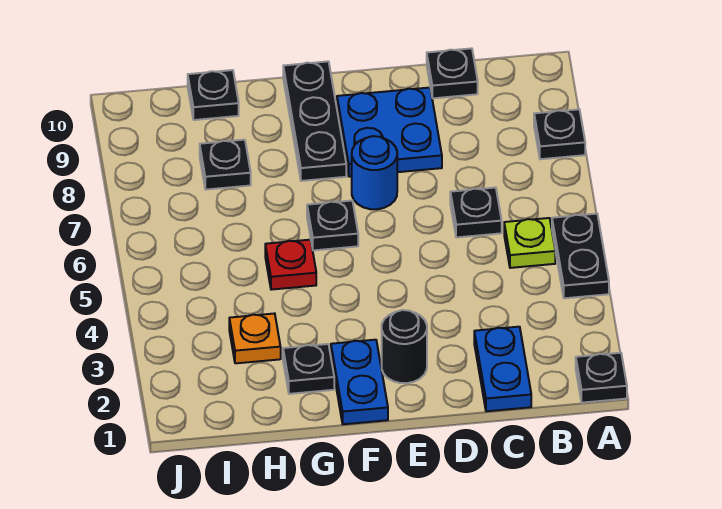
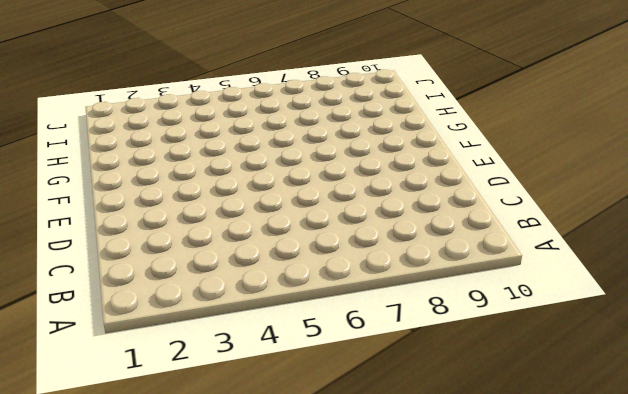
none -> black plate A1 level 1
none -> black plate A4:A5 level 1
none -> black plate A8 level 1

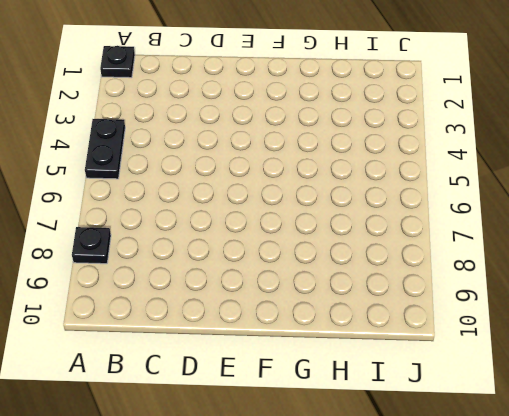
none -> lime plate B5 level 1
none -> blue plate C1:C2 level 1
none -> black plate C6 level 1

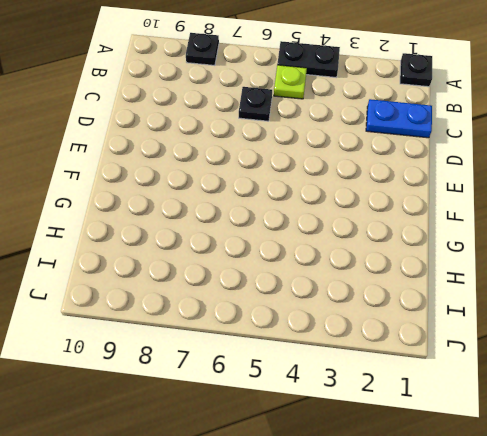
none -> black plate C10 level 1
none -> blue plate D8:E9 level 1
none -> black round brick E2 level 1

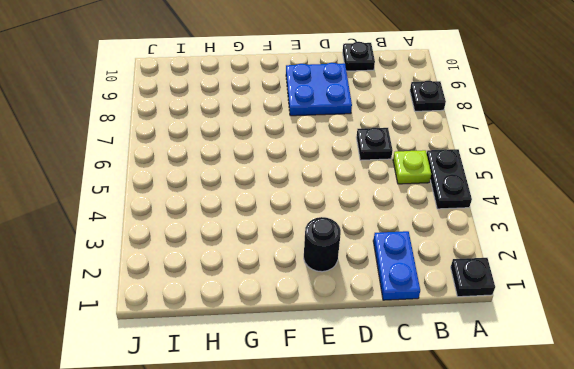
none -> blue round brick E7 level 1
none -> blue plate F1:F2 level 1
none -> black plate F6 level 1

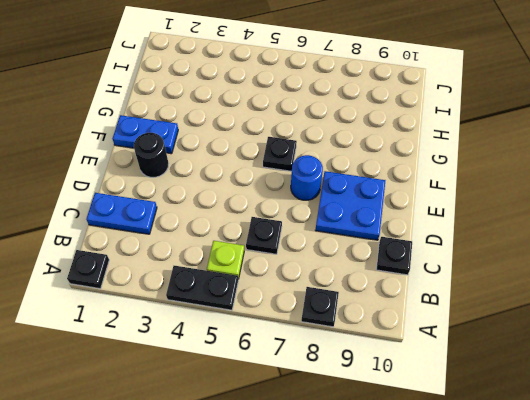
none -> black plate F8:F10 level 1
none -> black plate G2 level 1
none -> red plate G5 level 1

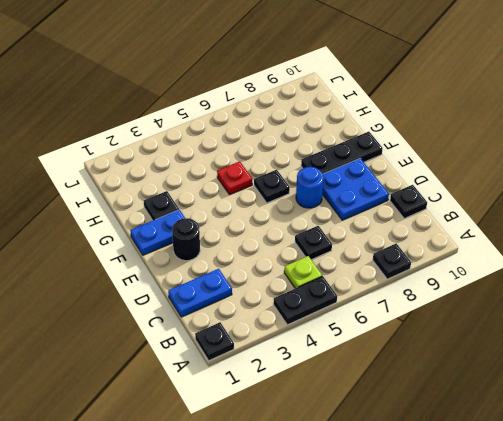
none -> orange plate H3 level 1
none -> black plate H8 level 1
none -> black plate H10 level 1

